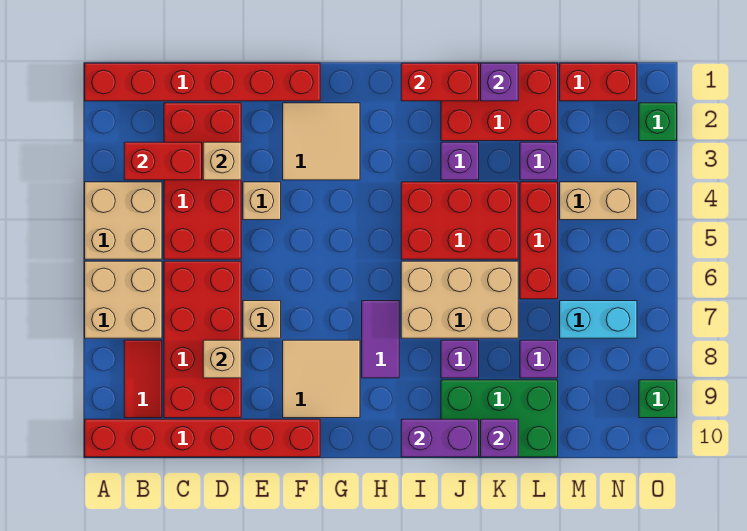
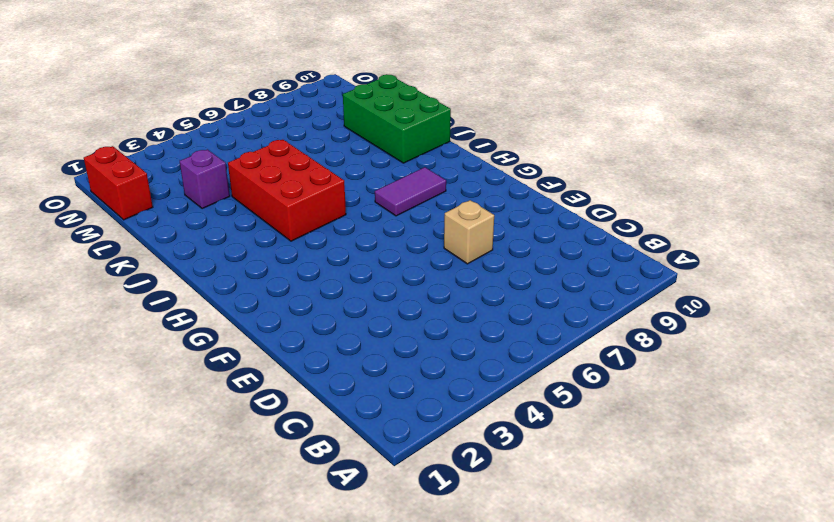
none -> red brick A1:F1 level 1
none -> tan brick A4:B5 level 1
none -> tan brick A6:B7 level 1
none -> red brick A10:F10 level 1

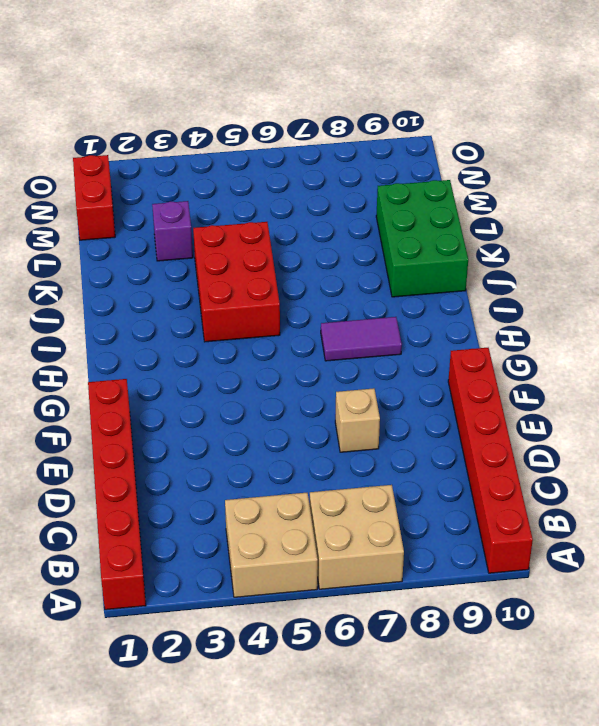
none -> red tile B8:B9 level 1
none -> red brick C2:D5 level 1
none -> red brick C6:D9 level 1
none -> tan brick E4 level 1

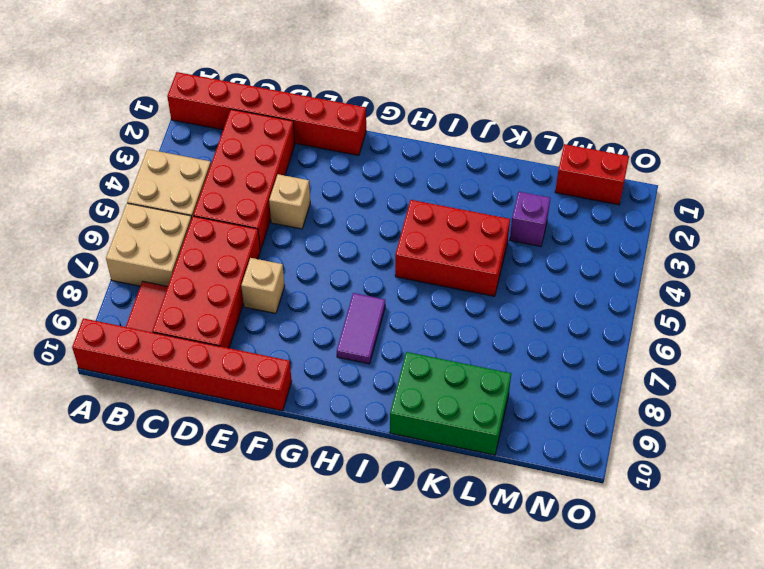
none -> tan tile F2:G3 level 1
none -> tan tile F8:G9 level 1
none -> tan brick I6:K7 level 1
none -> red brick J1:L2 level 1

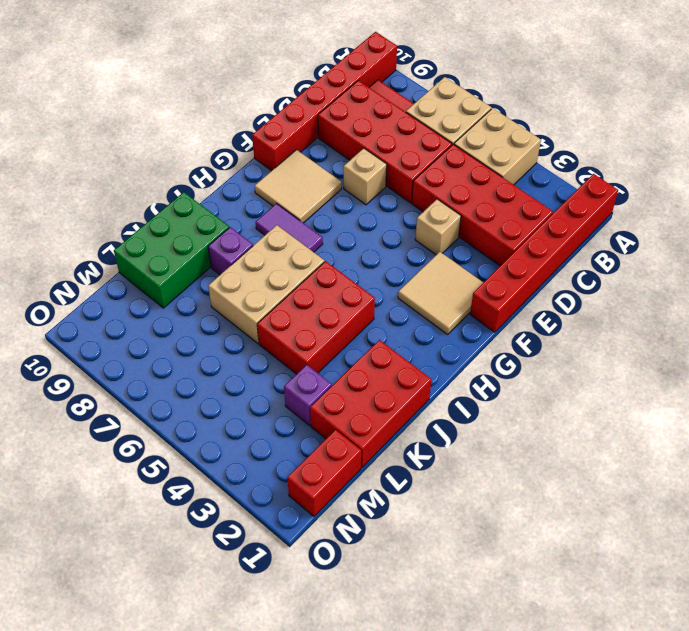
none -> purple brick J3 level 1
none -> red brick L4:L6 level 1
none -> purple brick L8 level 1
none -> tan brick M4:N4 level 1

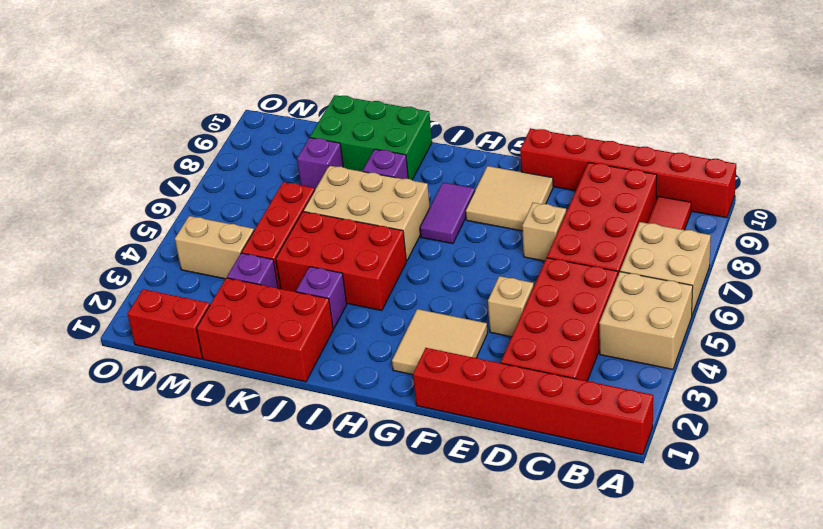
none -> cyan brick M7:N7 level 1
none -> green brick O2 level 1
none -> green brick O9 level 1
none -> red brick B3:C3 level 2

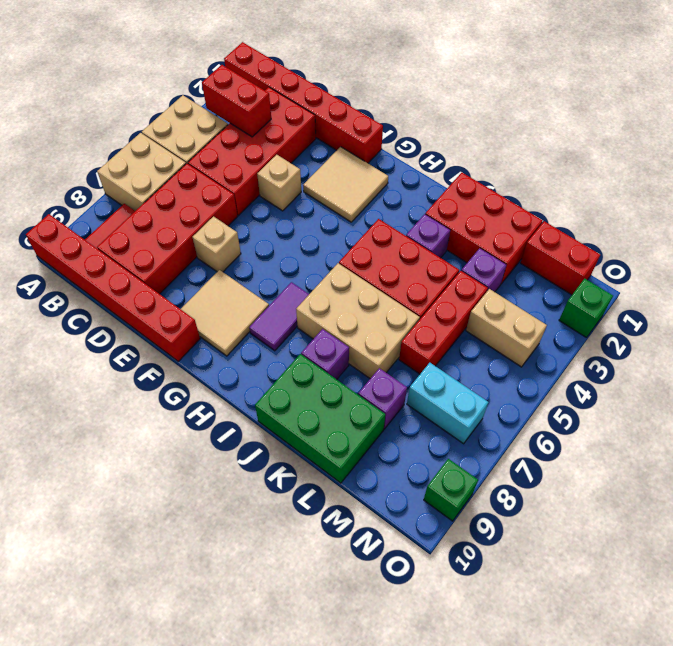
none -> tan brick D3 level 2
none -> tan brick D8 level 2
none -> red brick I1:J1 level 2
none -> purple brick I10:J10 level 2

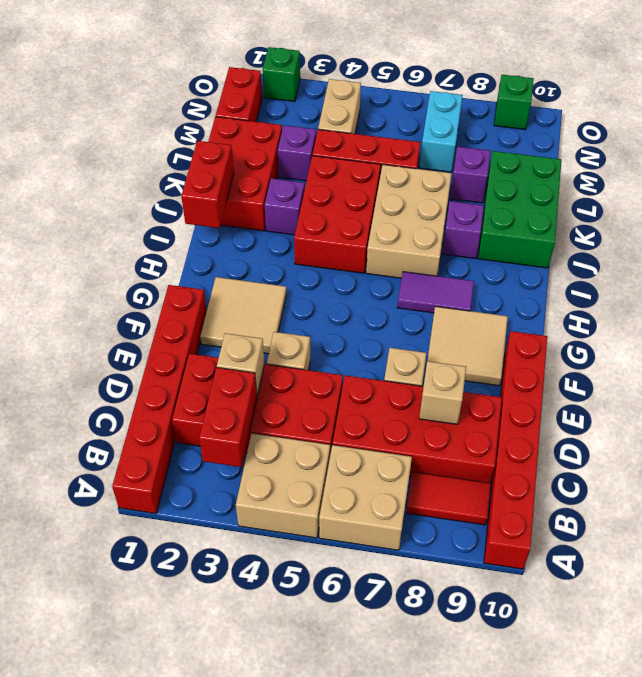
none -> purple brick I10:J10 level 2
none -> purple brick K1 level 2
none -> purple brick K10 level 2

